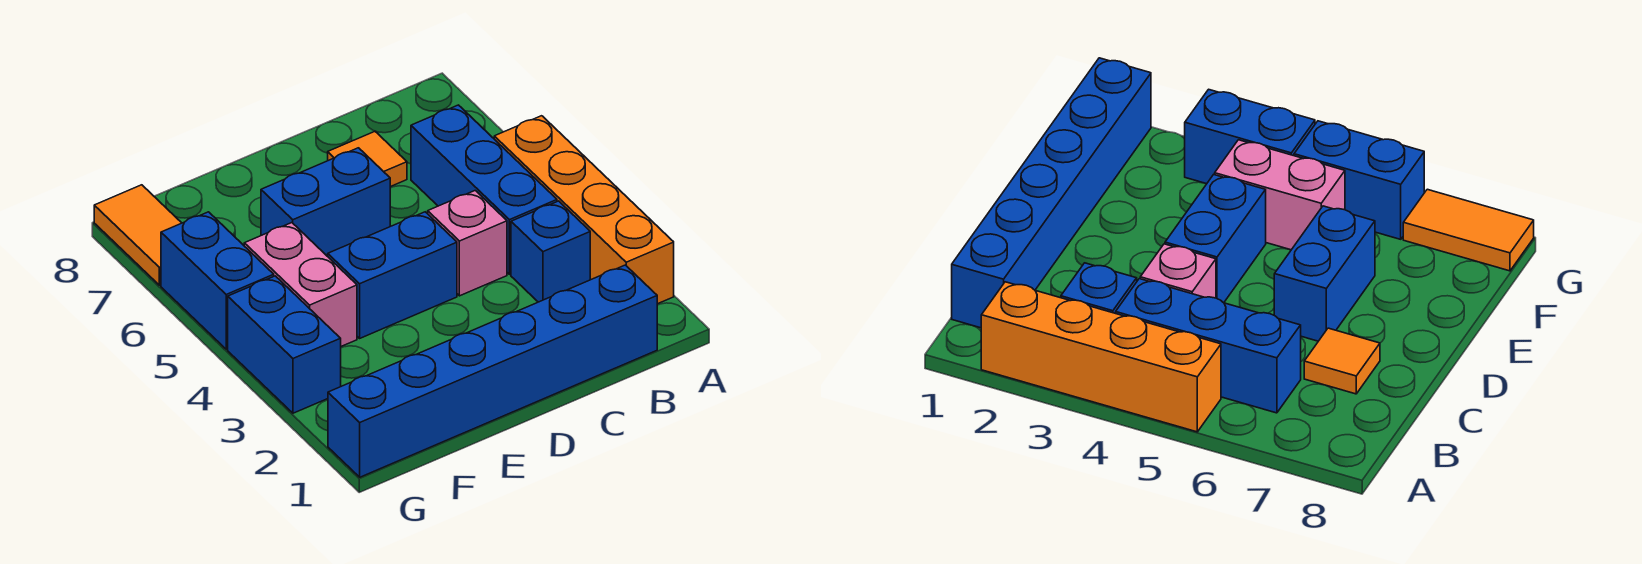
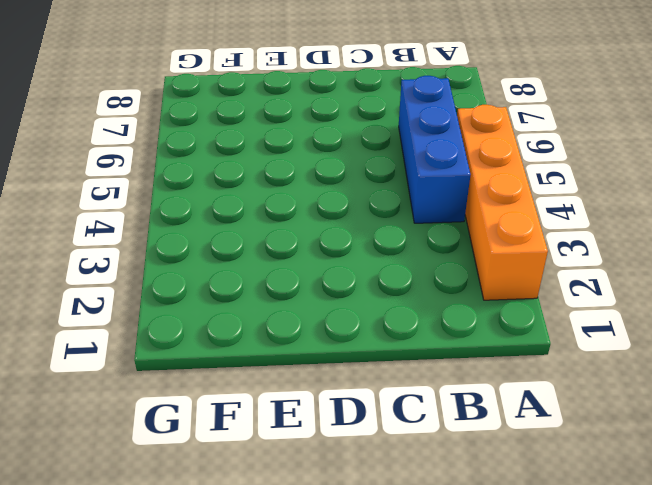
none -> blue brick B1:G1 level 1
none -> blue brick B3 level 1
none -> pink brick C4 level 1

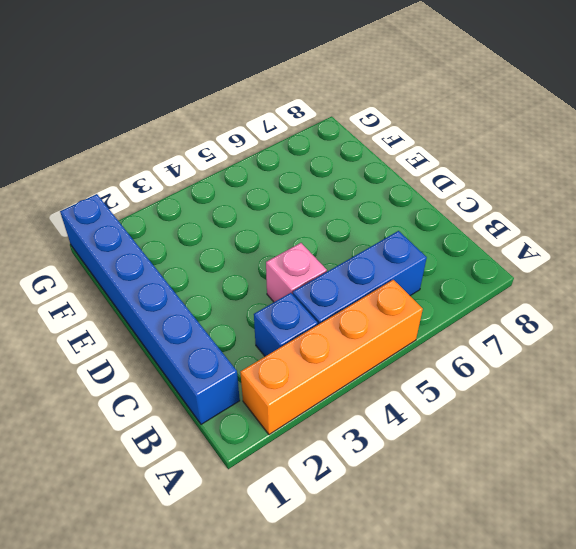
none -> orange tile C7 level 1
none -> blue brick D4:E4 level 1
none -> blue brick D6:E6 level 1

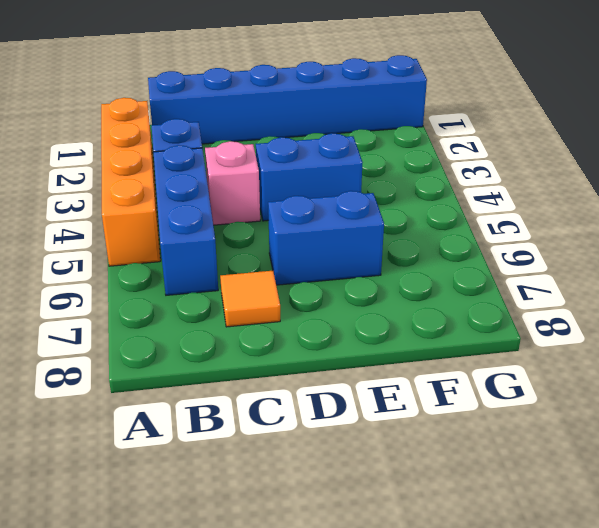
none -> pink brick F4:F5 level 1
none -> blue brick G3:G4 level 1
none -> blue brick G5:G6 level 1

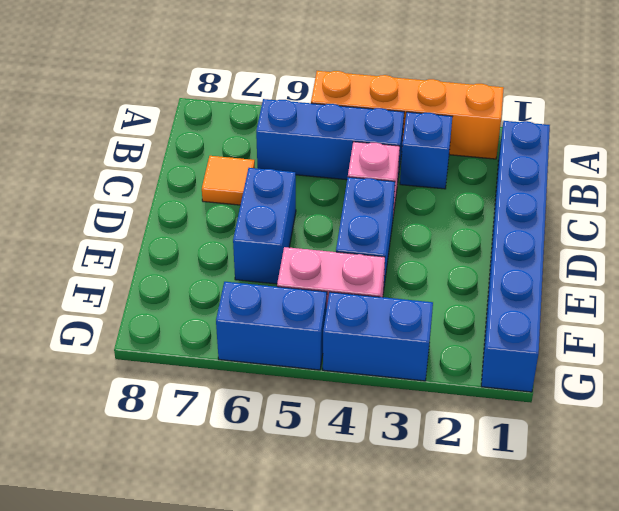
none -> orange tile G7:G8 level 1

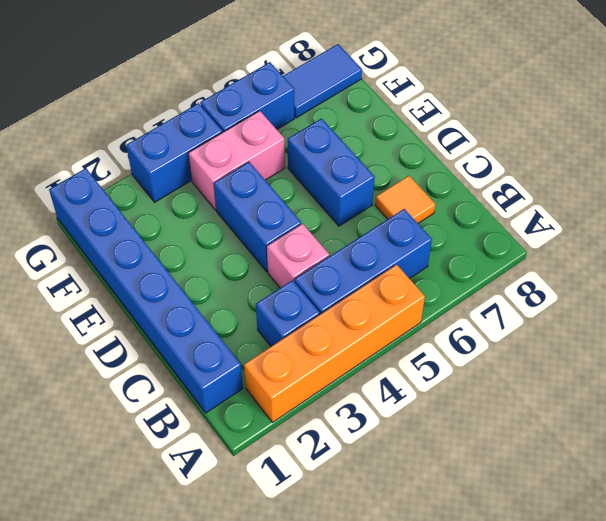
blue tile G7:G8 level 1 -> orange tile G7:G8 level 1

